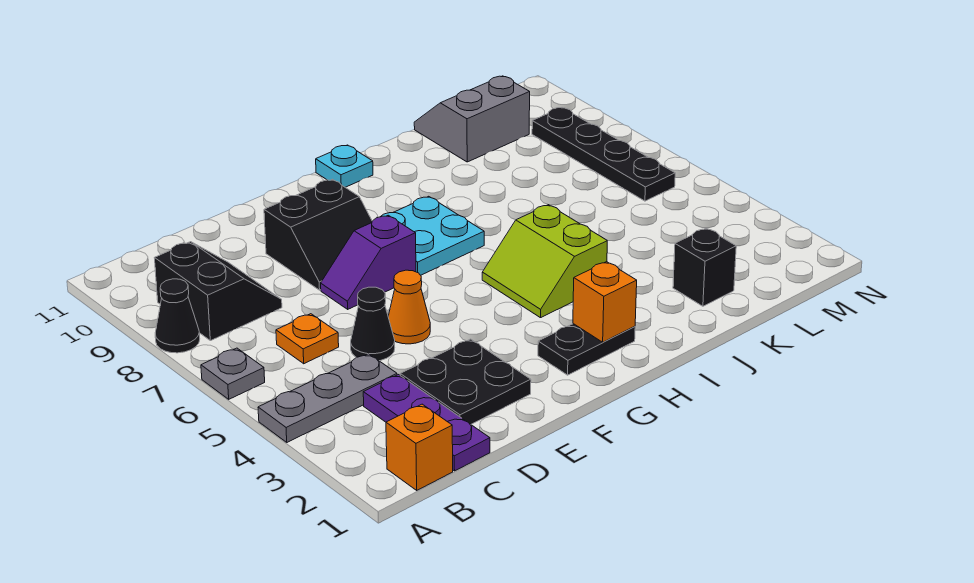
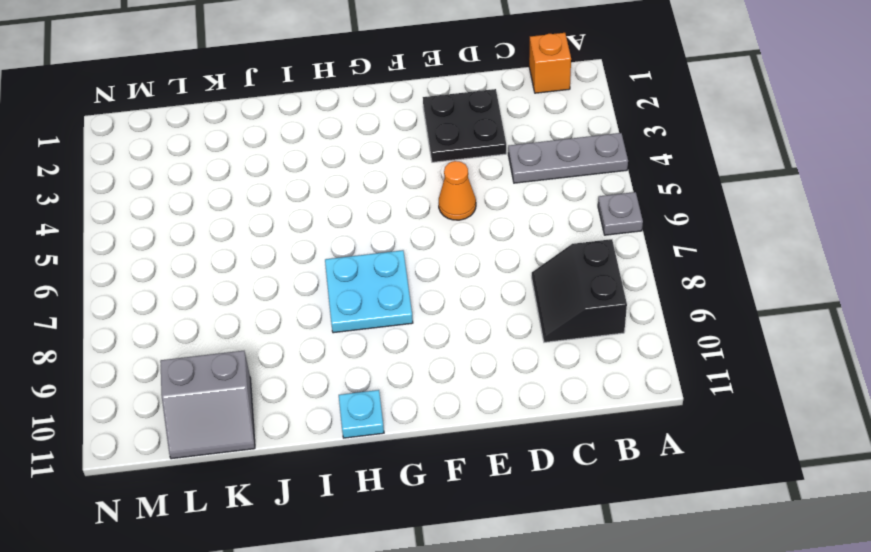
none -> black cone A8 level 1
none -> purple plate C1:C3 level 1
none -> orange plate C6 level 1

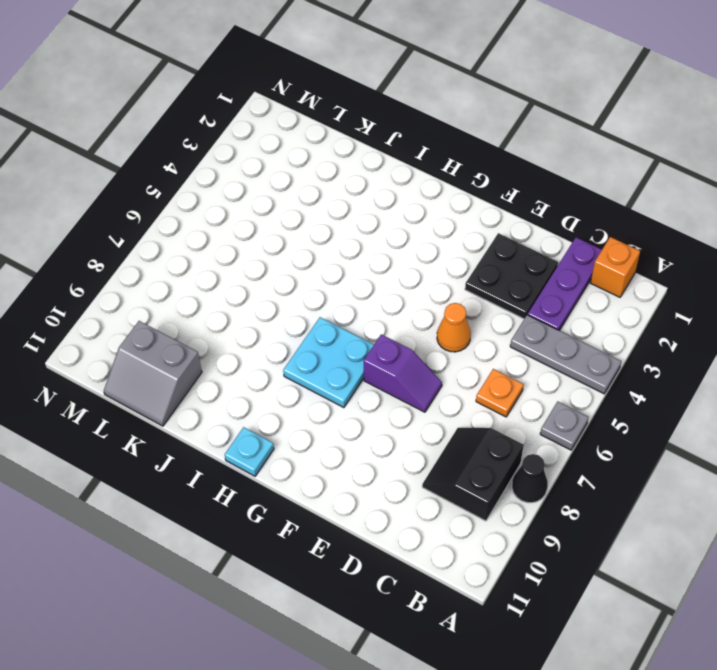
none -> black cone D5 level 1
none -> black slope E8:F9 level 1 top 9
none -> black plate G2:H2 level 1

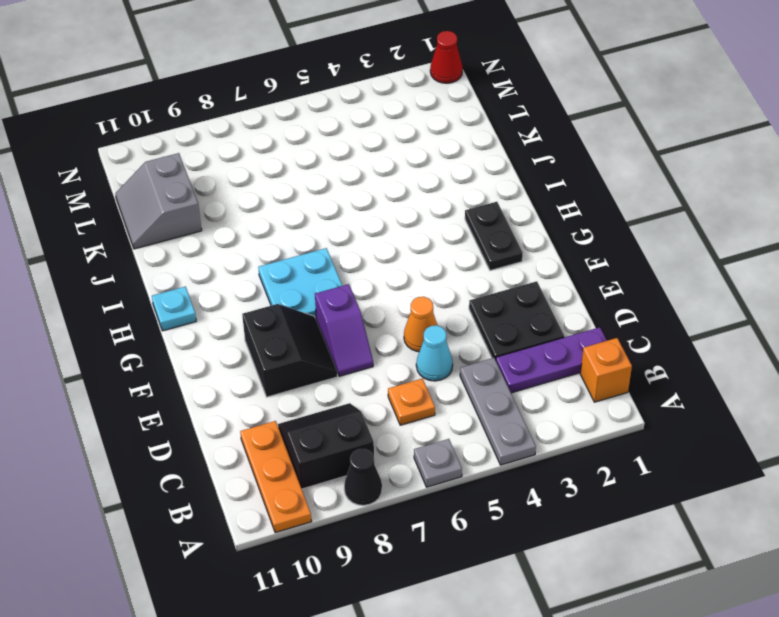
orange plate A10:C10 level 1 -> none
cyan cone D5 level 1 -> black cone D5 level 1
red cone N1 level 1 -> none
none -> lime slope H4:I5 level 1 top I
none -> black brick K2 level 1
none -> black plate M6:M9 level 1

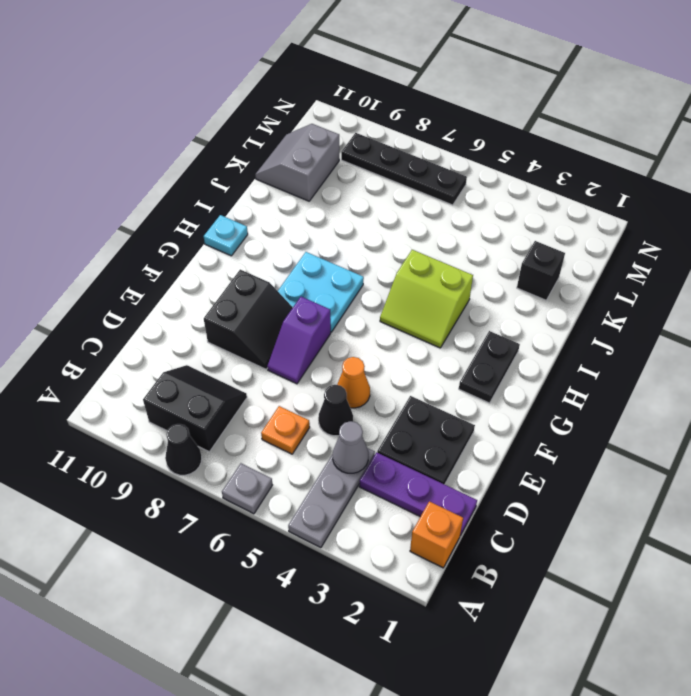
grey cone C4 level 2 -> none
none -> orange brick H2 level 2

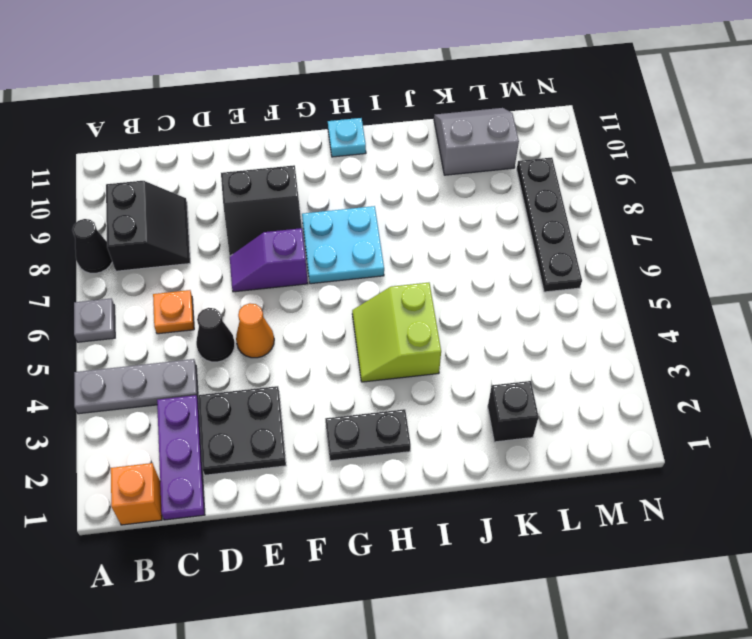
none -> orange brick H2 level 2

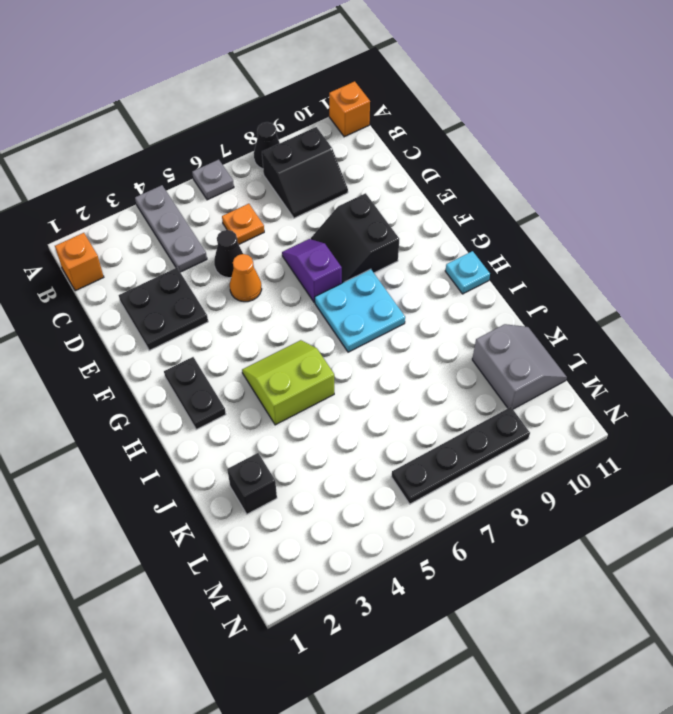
orange brick A11 level 1 -> orange brick H2 level 2
none -> purple plate C1:C3 level 1

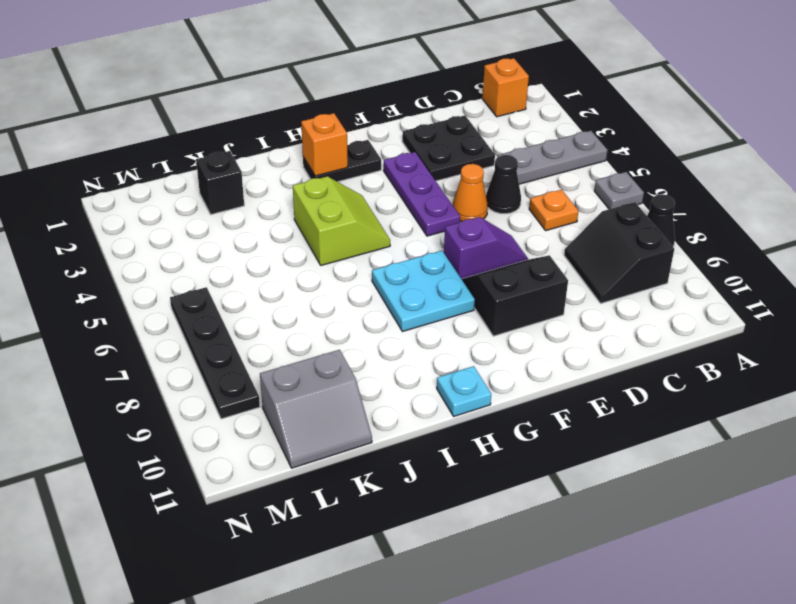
purple plate F3:F5 level 1 -> purple plate C1:C3 level 1

